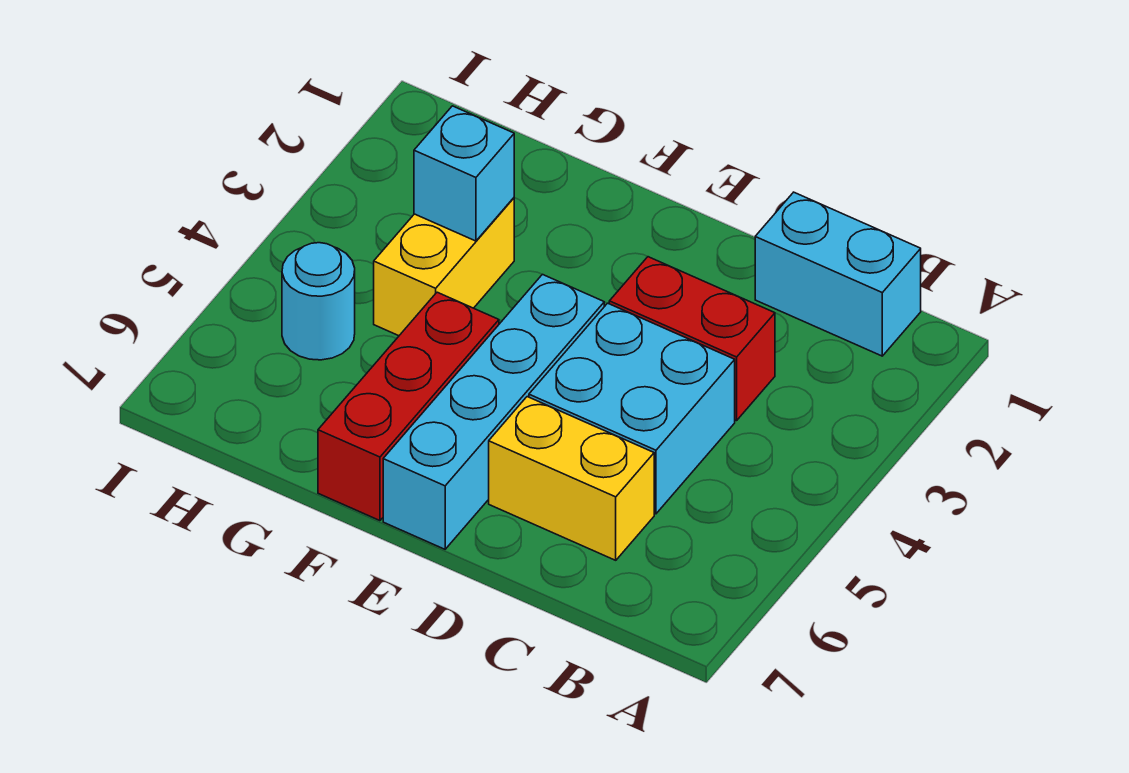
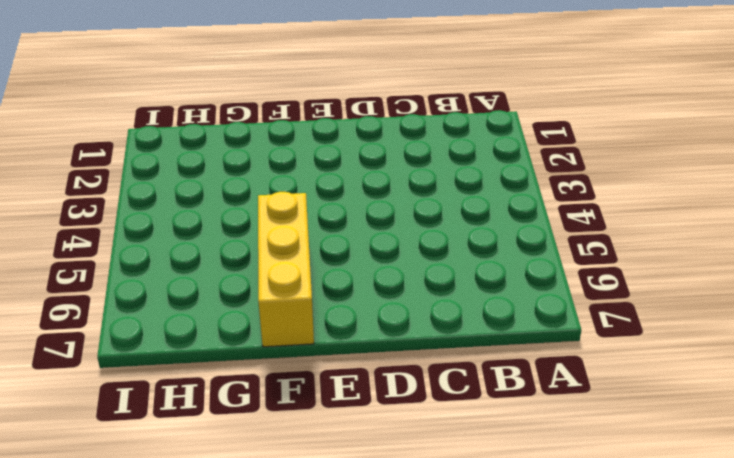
yellow brick F5:F7 level 1 -> red brick F5:F7 level 1
none -> cyan brick B1:C1 level 1
none -> red brick C3:D3 level 1

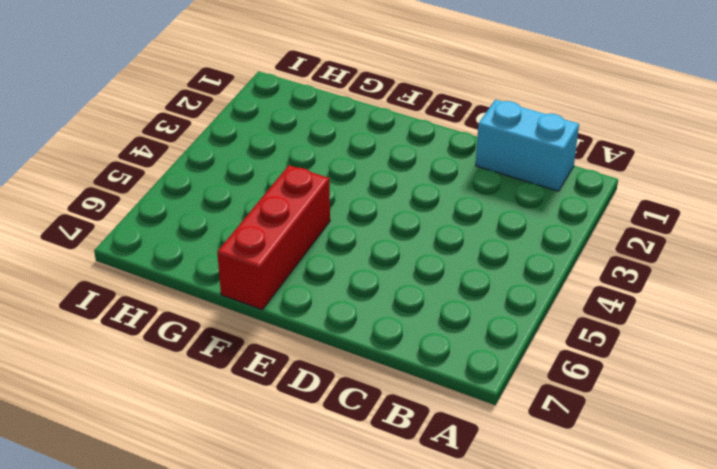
none -> red brick C3:D3 level 1
none -> cyan brick C4:D5 level 1

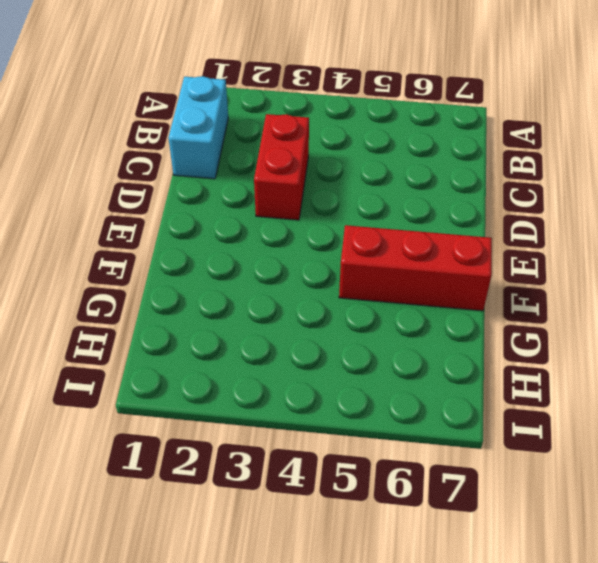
none -> cyan brick C4:D5 level 1
none -> yellow brick C6:D6 level 1

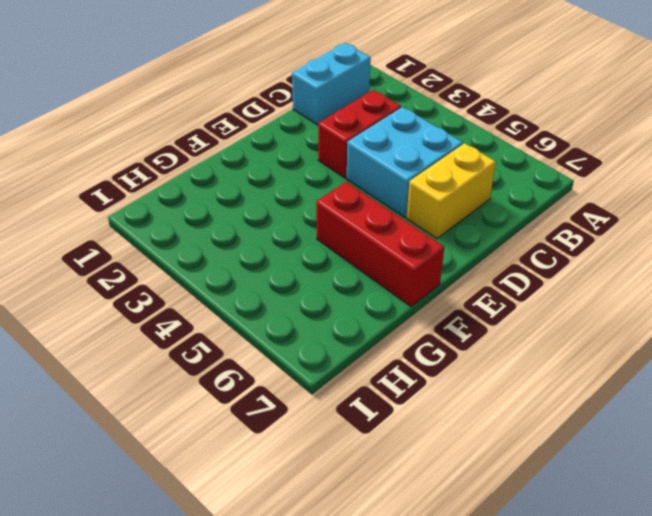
none -> cyan brick E4:E7 level 1
none -> yellow brick G3:G4 level 1

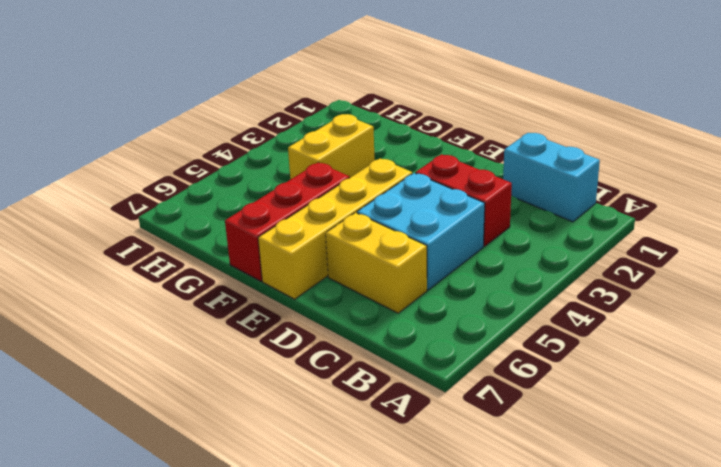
yellow brick E4:E7 level 1 -> cyan brick E4:E7 level 1
none -> cyan round brick H5 level 1
none -> cyan brick G3 level 2

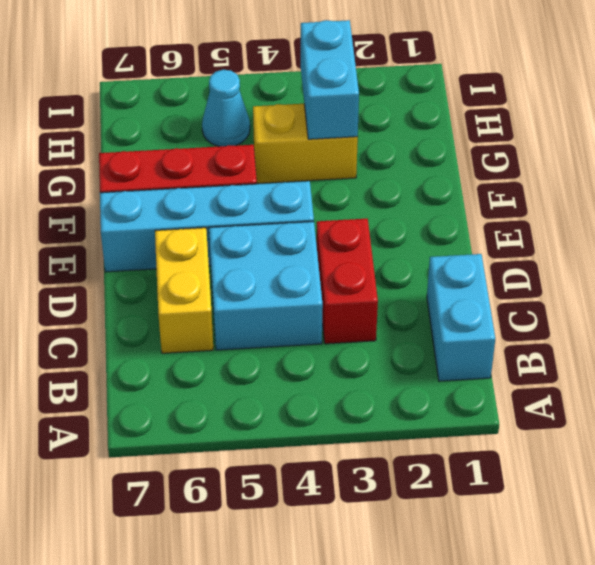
cyan brick G3:H3 level 2 -> cyan brick G3 level 2
cyan cone H5 level 1 -> cyan round brick H5 level 1

